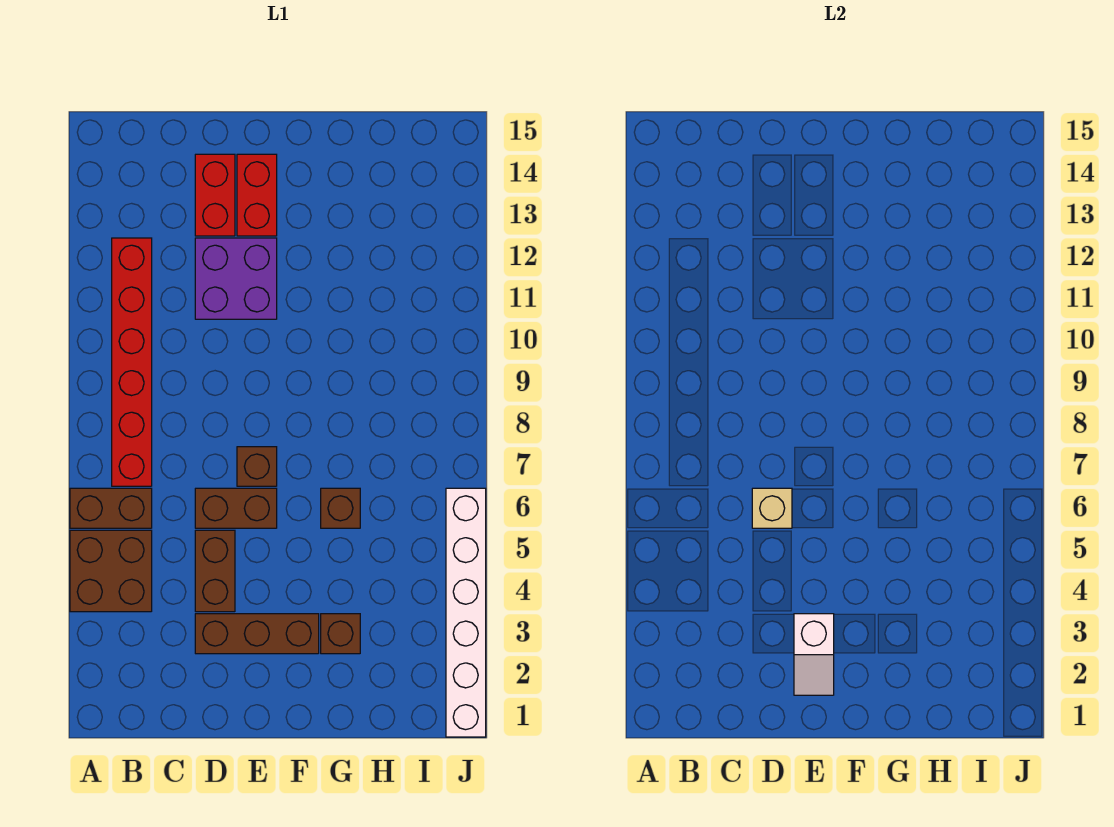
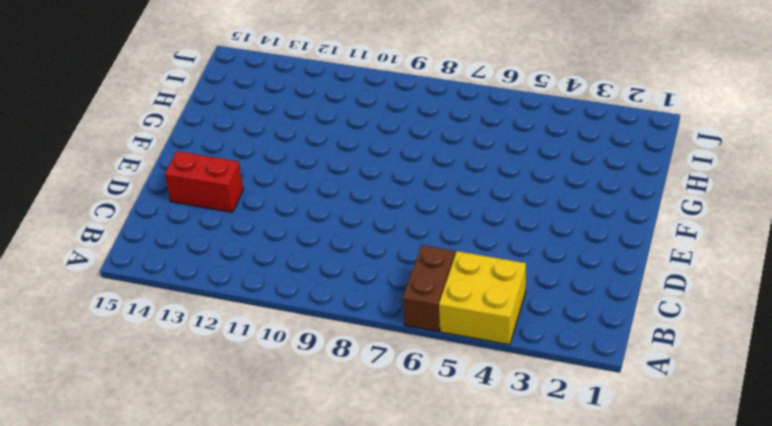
yellow brick A4:B5 level 1 -> brown brick A4:B5 level 1
none -> red brick B7:B12 level 1
none -> brown brick D3:F3 level 1
none -> brown brick D4:D5 level 1

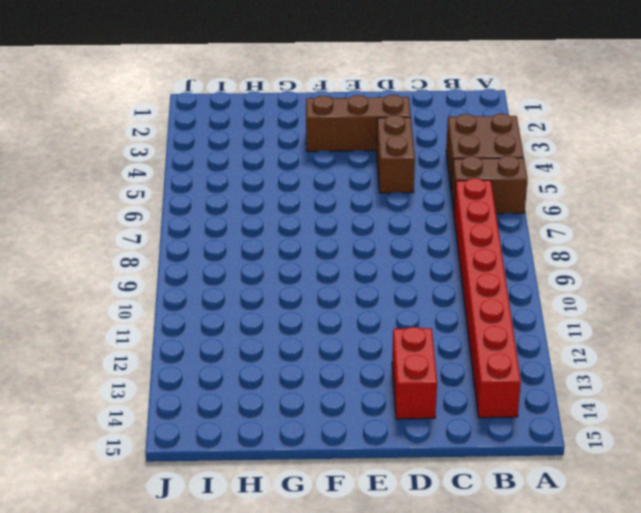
red brick B7:B14 level 1 -> red brick B7:B12 level 1
none -> brown brick D6:E6 level 1
none -> purple brick D11:E12 level 1
none -> brown brick E7 level 1

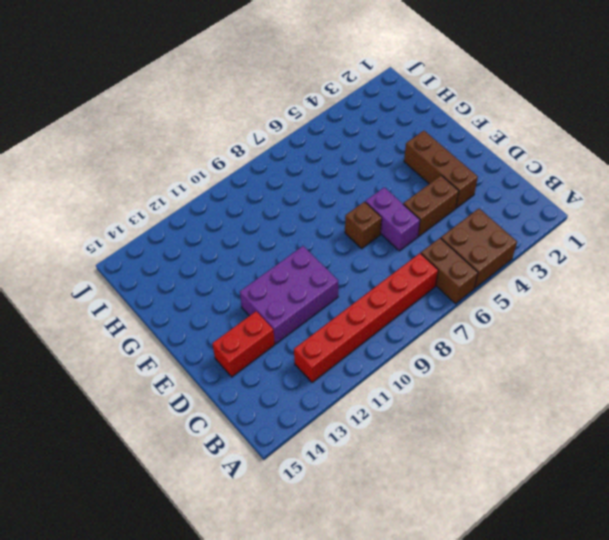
purple brick D6:E6 level 1 -> brown brick D6:E6 level 1
purple brick D10:E12 level 1 -> purple brick D11:E12 level 1
none -> red brick E13:E14 level 1
none -> brown brick G3 level 1
none -> brown brick G6 level 1

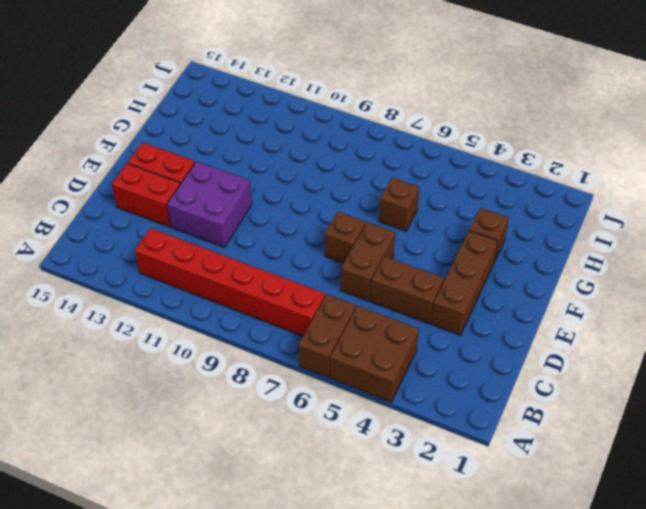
none -> white brick J1:J6 level 1
none -> tan brick D6 level 2
none -> white slope E2:E3 level 2 top 3

